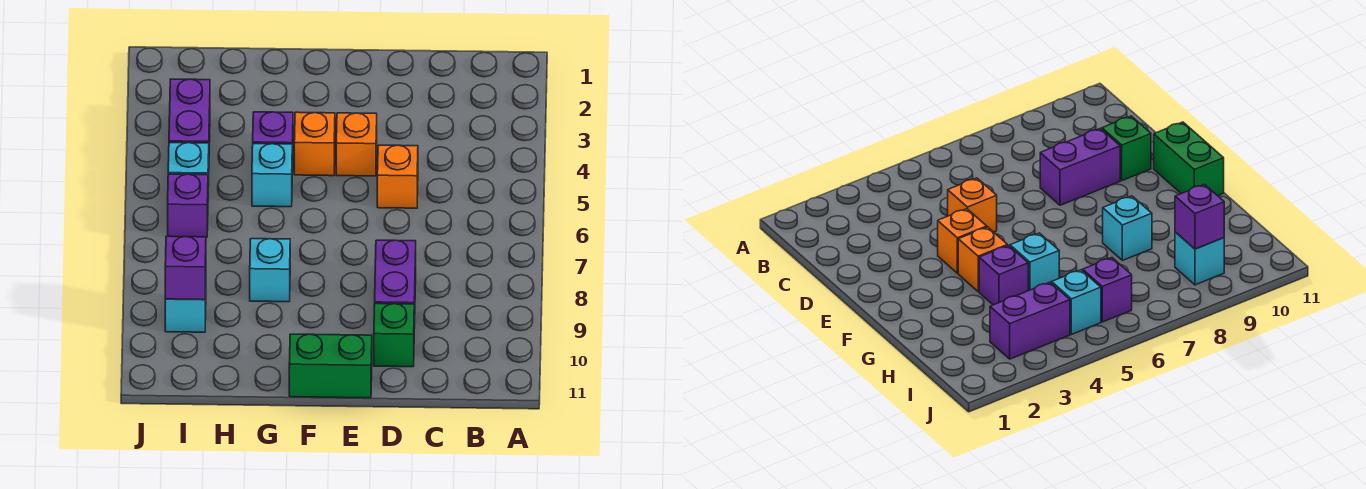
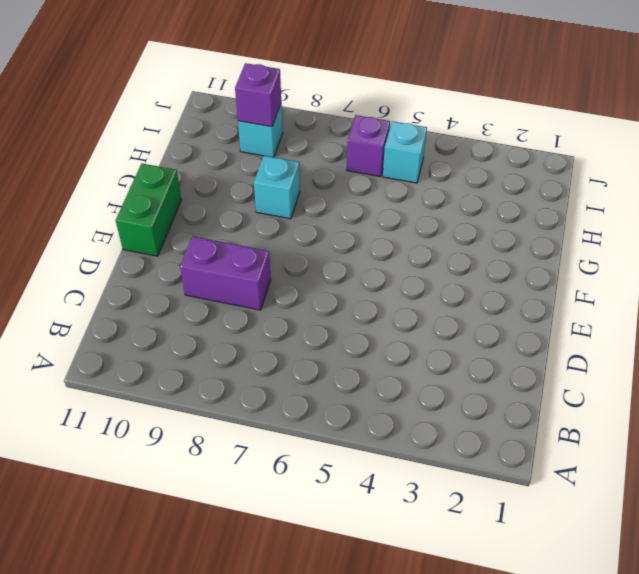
none -> orange brick D5 level 1
none -> green brick D10 level 1
none -> orange brick E4 level 1

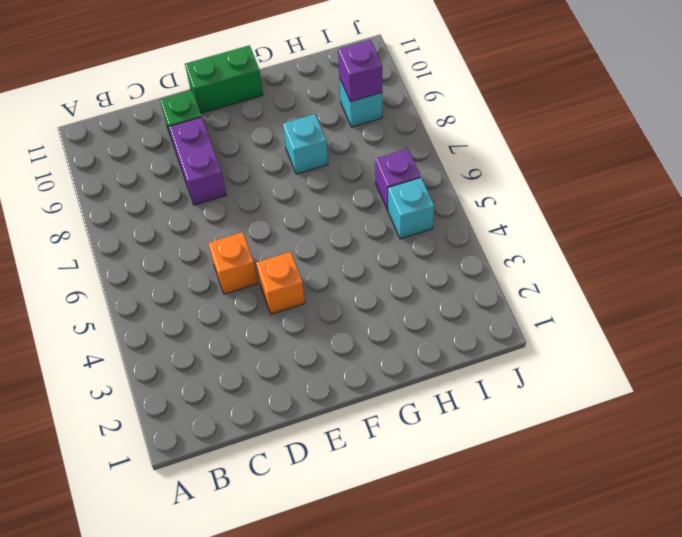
none -> orange brick F4 level 1
none -> purple brick G4 level 1
none -> cyan brick G5 level 1

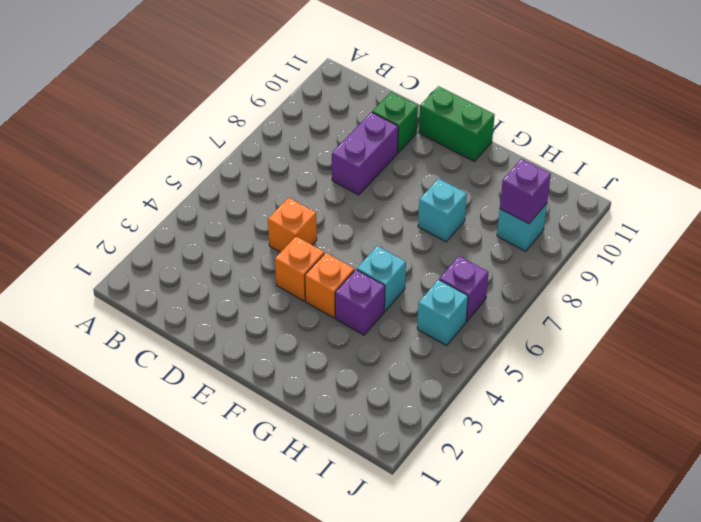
none -> purple brick I3:I4 level 1

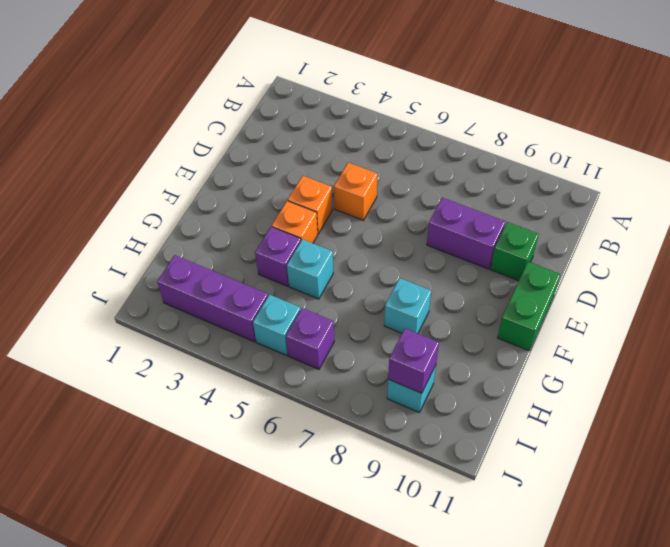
purple brick I2:I4 level 1 -> purple brick I3:I4 level 1

